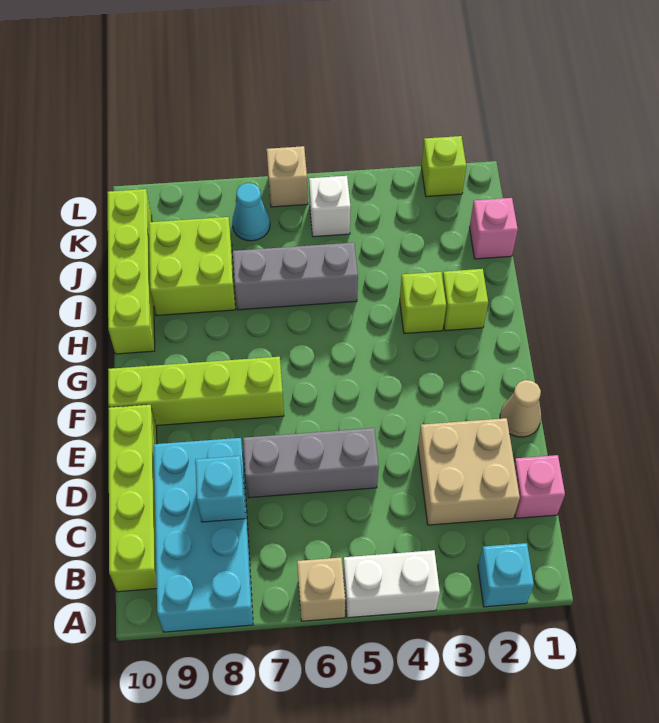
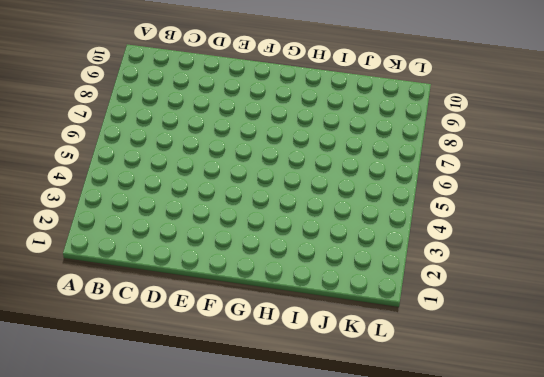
none -> cyan brick A2 level 1
none -> white brick A4:A5 level 1
none -> tan brick A6 level 1

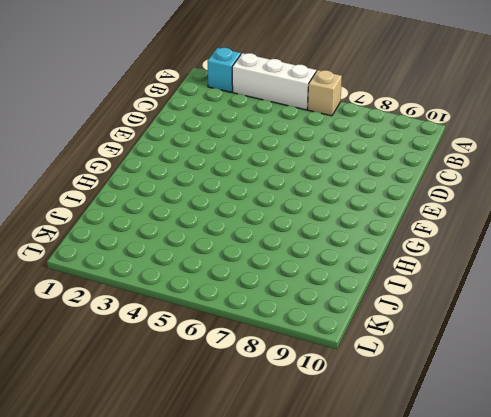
white brick A3:A5 level 1 -> white brick A4:A5 level 1
none -> cyan brick A8:D9 level 1
none -> lime brick B10:E10 level 1
none -> pink brick C1 level 1

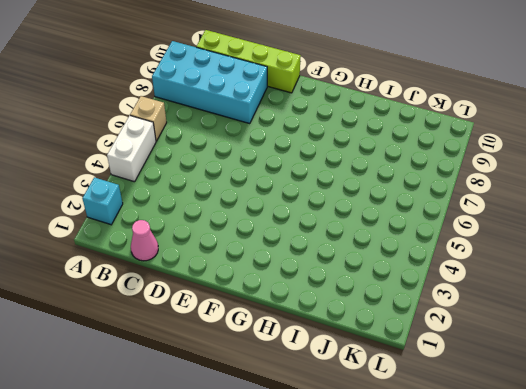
pink cone C1 level 1 -> pink brick C1 level 1
none -> tan brick C2:D3 level 1
none -> grey brick D5:D7 level 1
none -> tan cone E1 level 1

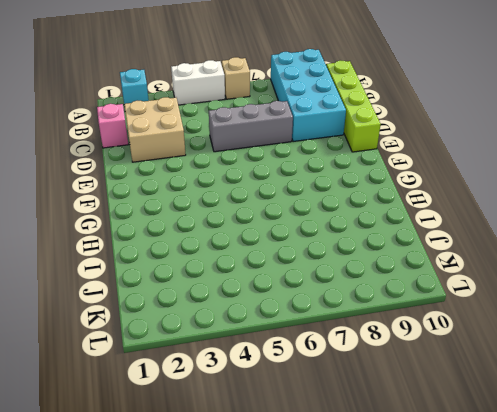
none -> tan cone E1 level 1
none -> lime brick F7:F10 level 1
none -> lime brick H2 level 1

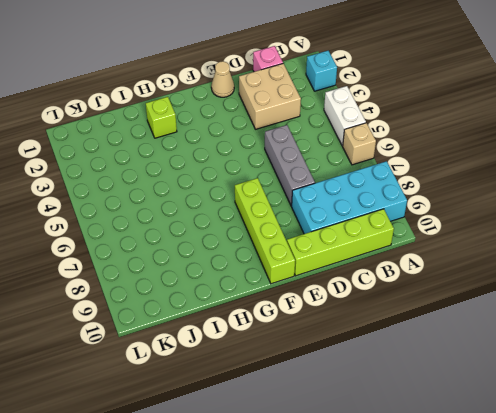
none -> lime brick H3 level 1
none -> lime brick H10:K10 level 1
none -> grey brick I5:I7 level 1

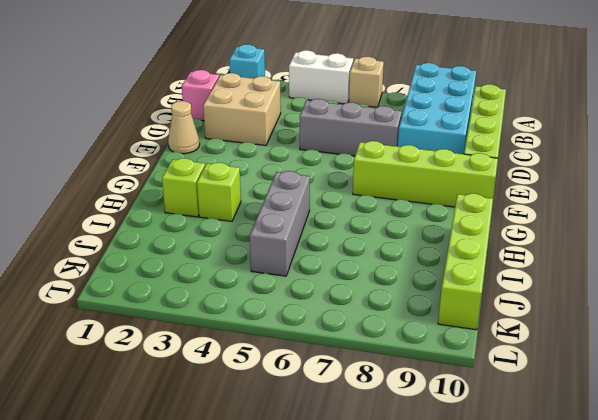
grey brick H5:J5 level 1 -> grey brick I5:I7 level 1
none -> lime brick I8:J9 level 1
none -> pink brick J1 level 1
none -> white brick K5 level 1

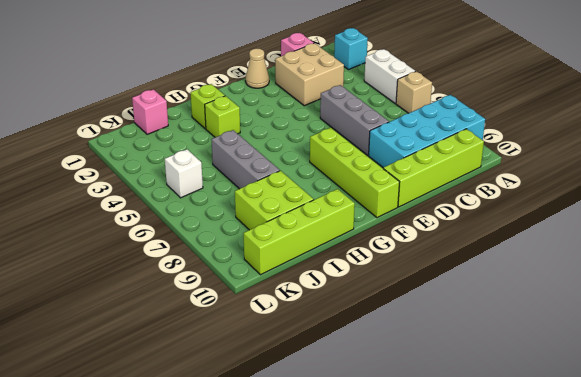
none -> cyan cone K7 level 1
none -> lime brick L2 level 1
none -> tan brick L6 level 1

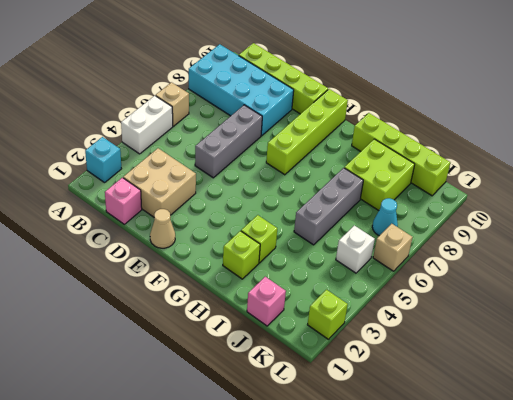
none -> cyan brick C8 level 2

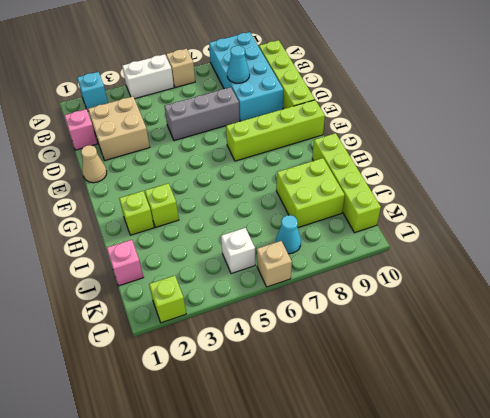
cyan cone C8 level 2 -> cyan brick C8 level 2
none -> grey brick I5:I7 level 1

